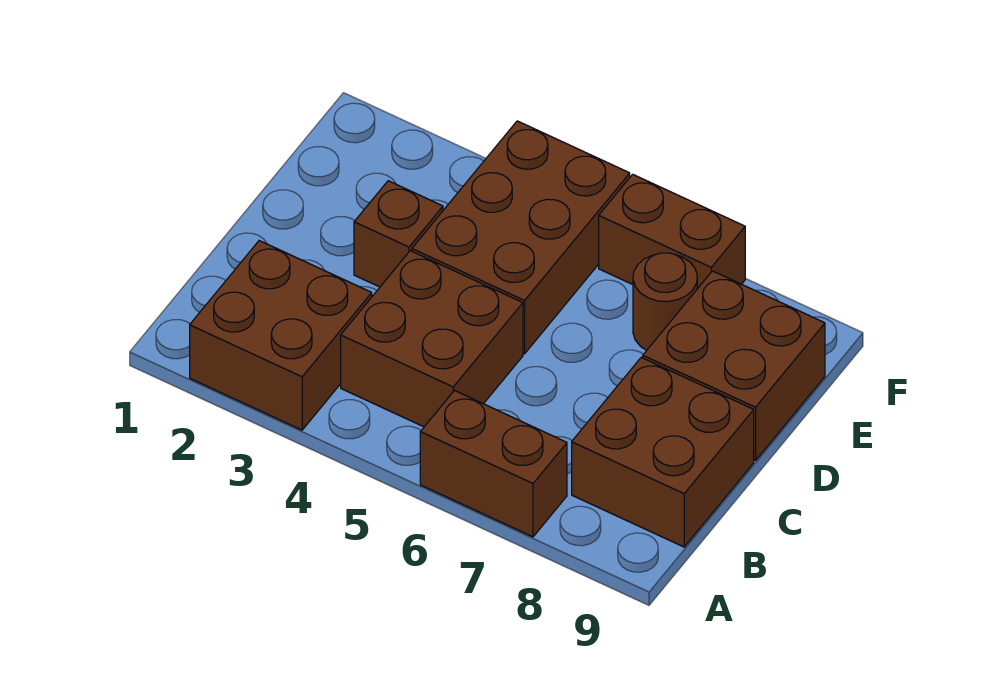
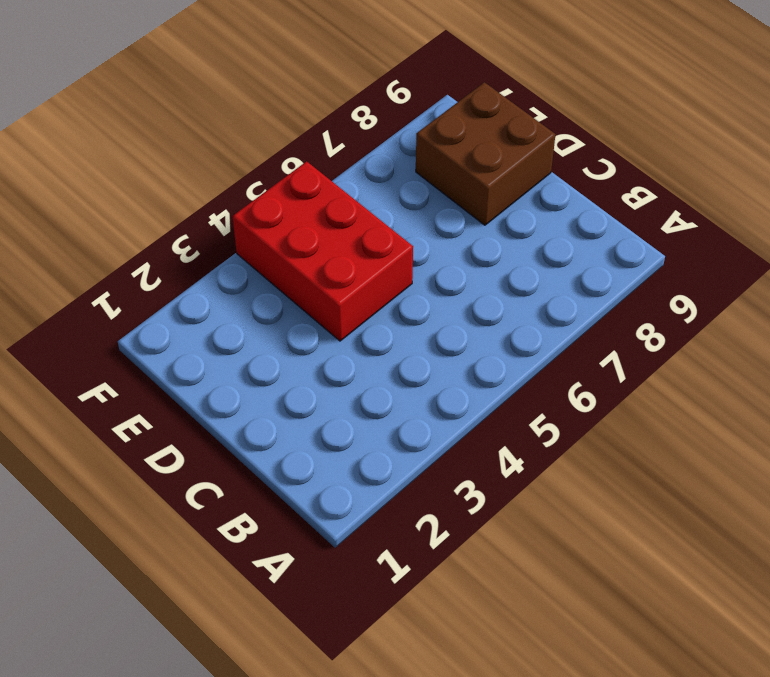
red brick D4:F5 level 1 -> brown brick D4:F5 level 1
none -> brown brick A2:B3 level 1
none -> brown brick A6:A7 level 1

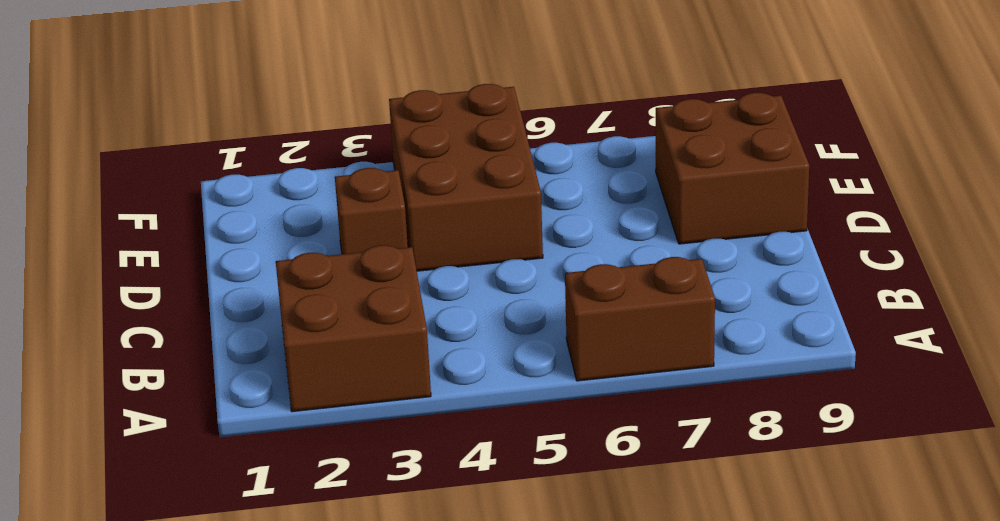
none -> brown brick B4:C5 level 1
none -> brown brick B8:C9 level 1

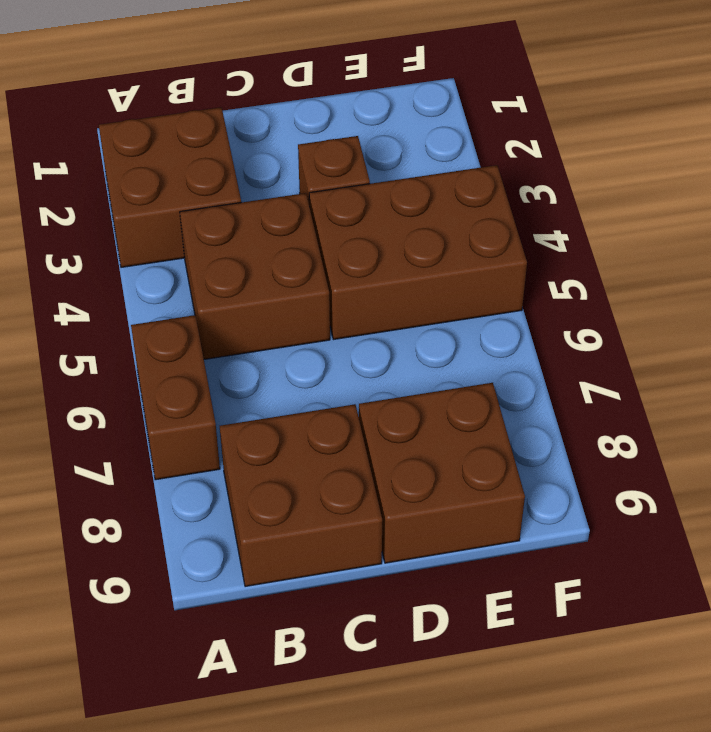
none -> brown round brick E7 level 1
none -> brown brick F6:F7 level 1

